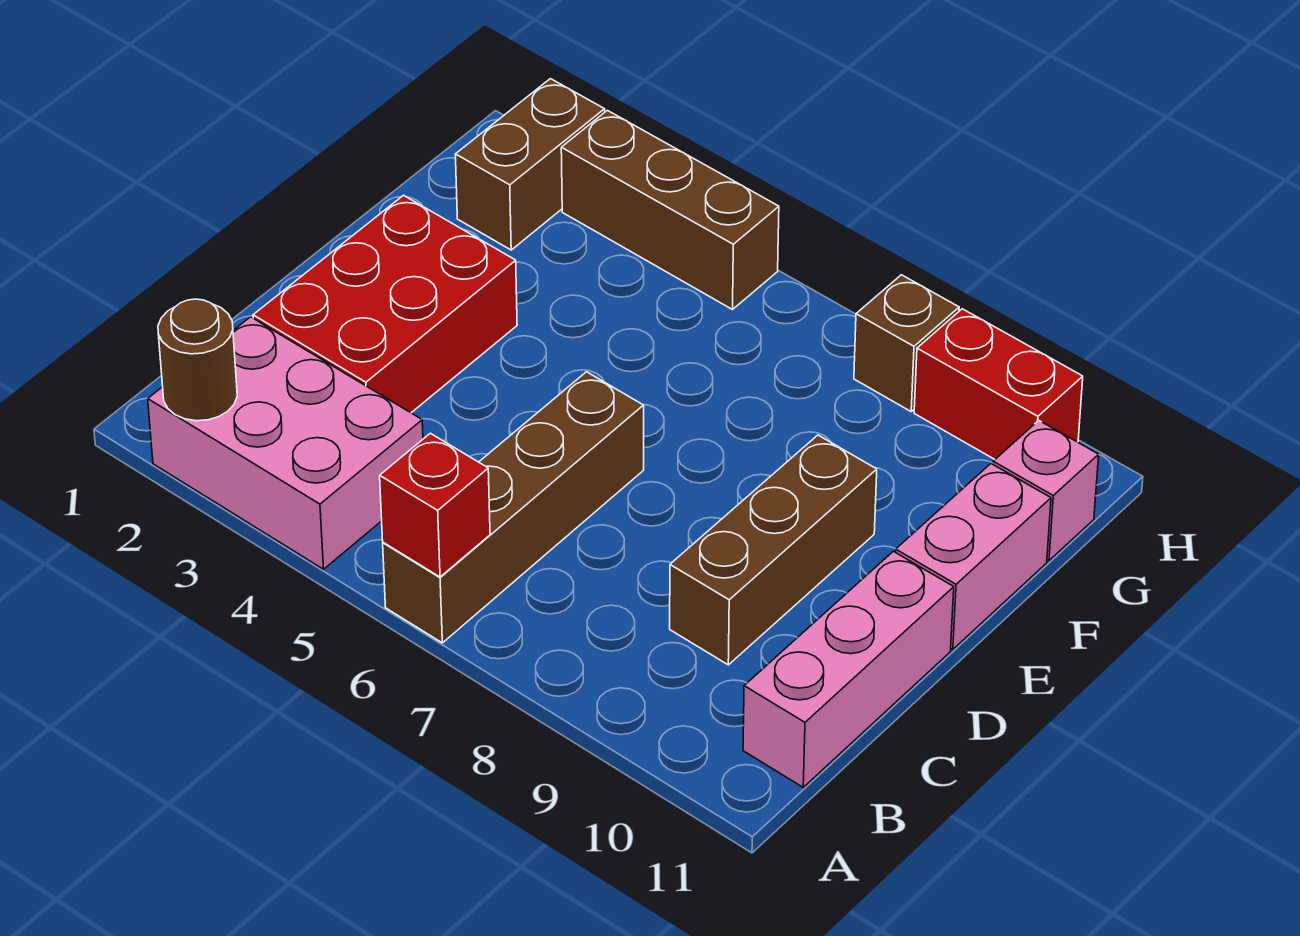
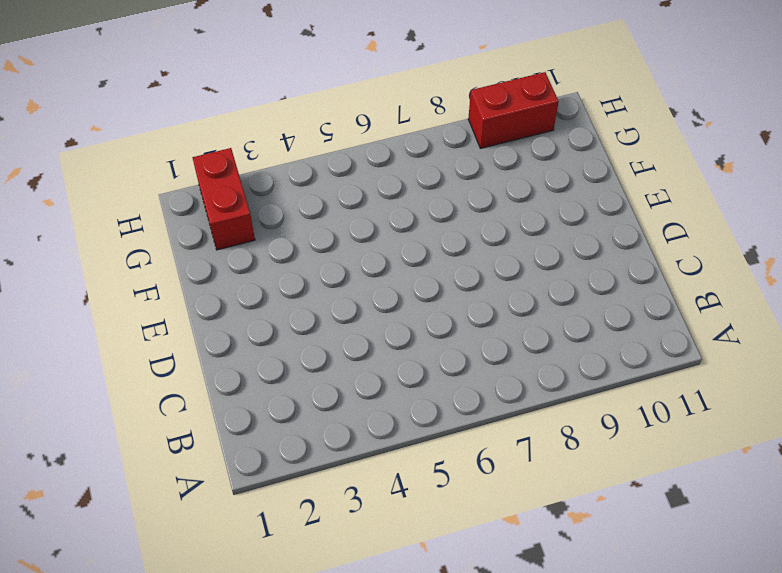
red brick G2:H2 level 1 -> brown brick G2:H2 level 1
none -> pink brick A2:B4 level 1
none -> brown brick A6:D6 level 1
none -> pink brick B11:D11 level 1

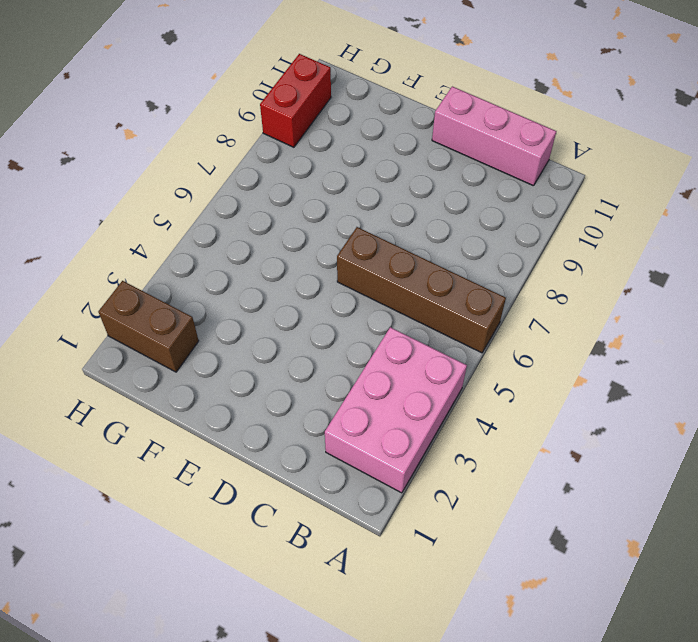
none -> red brick C2:E3 level 1
none -> brown brick C9:E9 level 1
none -> pink brick E11:F11 level 1

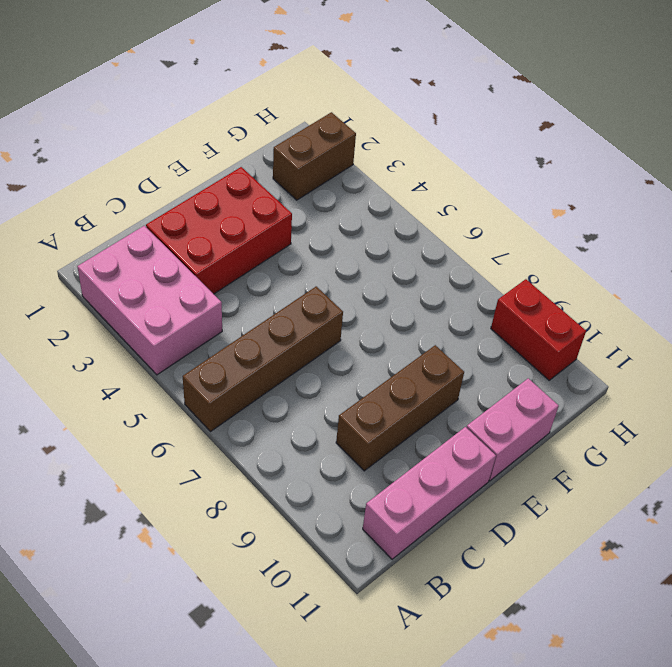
none -> pink brick G11 level 1
none -> brown brick H3:H5 level 1
none -> brown brick H8 level 1

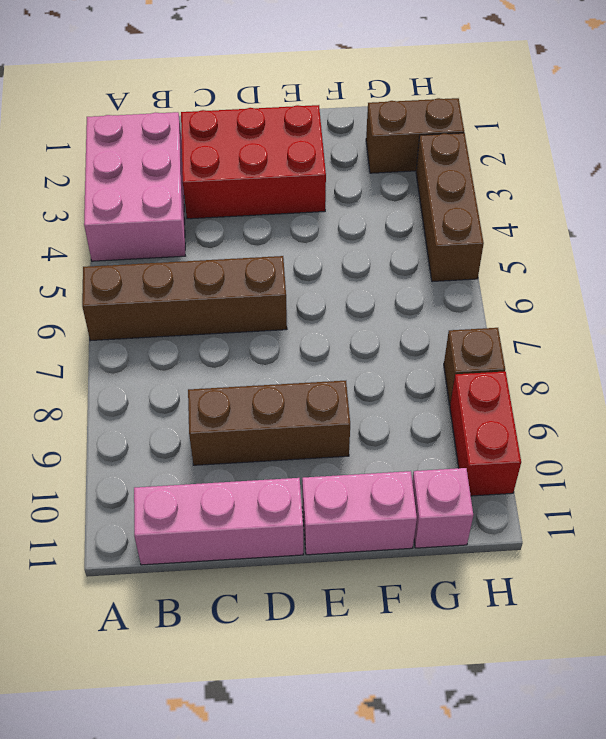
none -> brown round brick A2 level 2
none -> red brick A6 level 2

